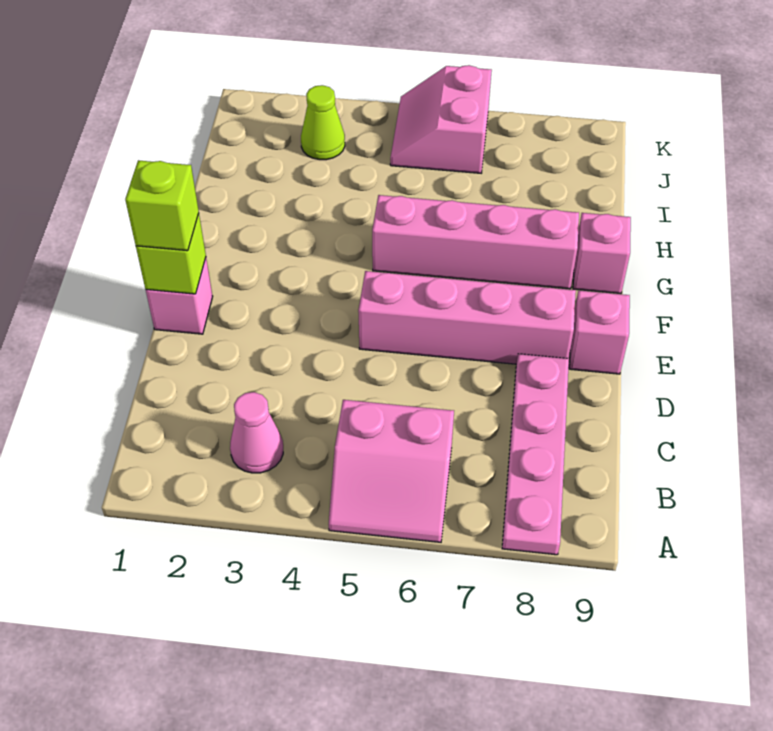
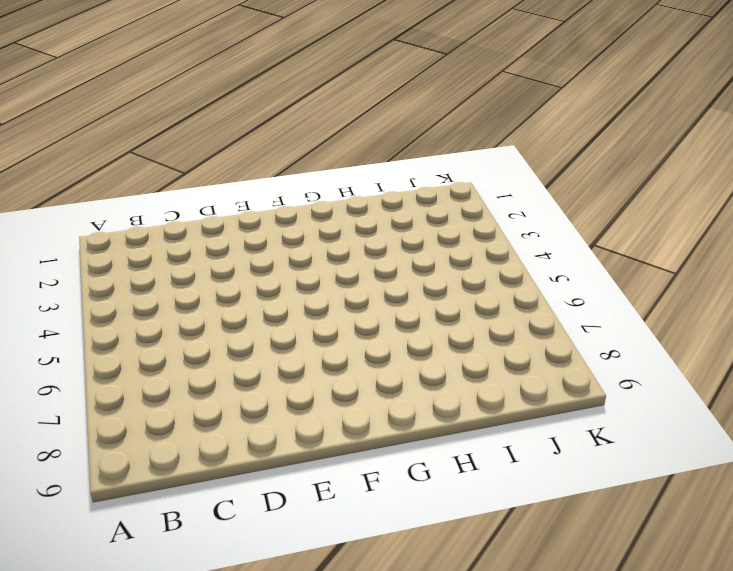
none -> pink slope A5:B6 level 1 top B
none -> pink plate A8:D8 level 1
none -> pink cone B3 level 1

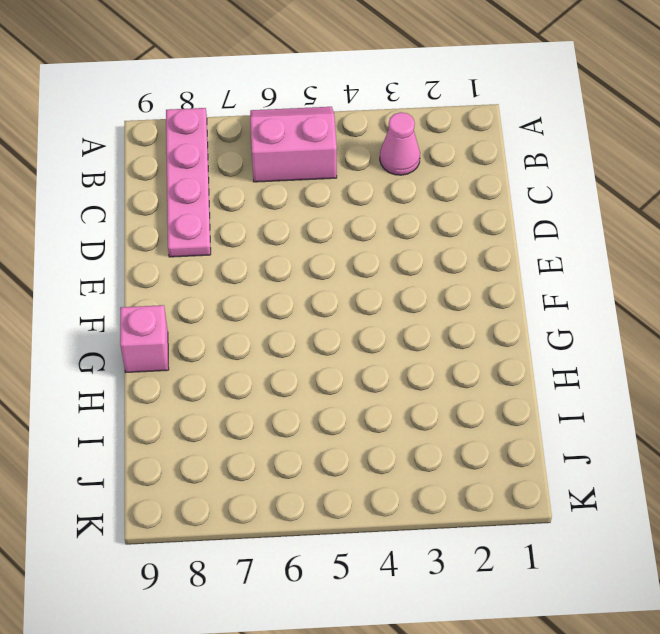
none -> pink brick E1 level 1
none -> pink brick E5:E8 level 1
none -> pink brick E9 level 1

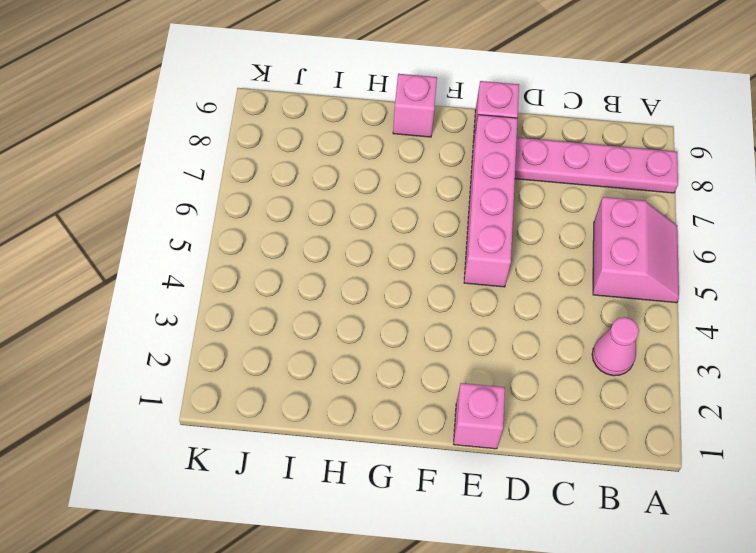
none -> pink brick G5:G8 level 1
none -> lime cone J3 level 1
none -> pink slope J5:K6 level 1 top 6

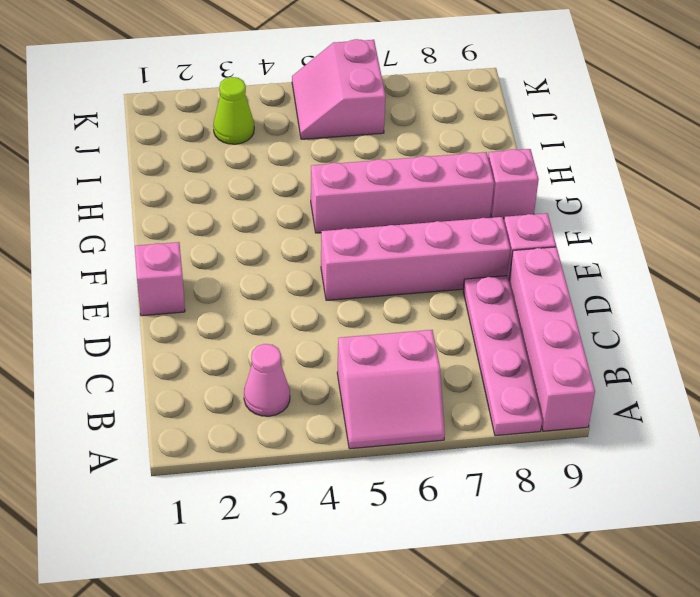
pink brick A9:D9 level 1 -> none
none -> lime brick E1 level 2
none -> lime brick E1 level 3

